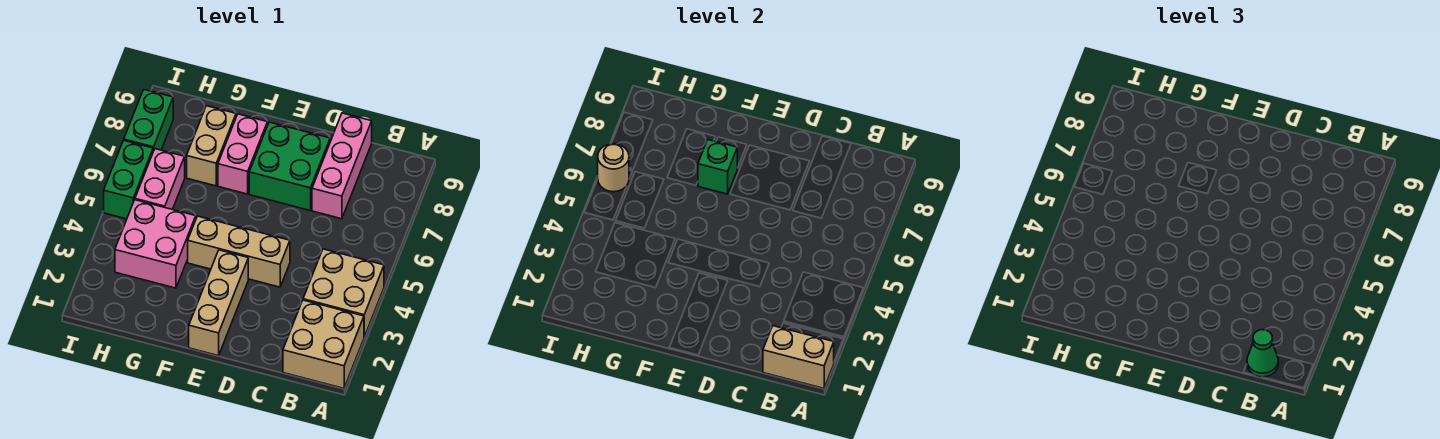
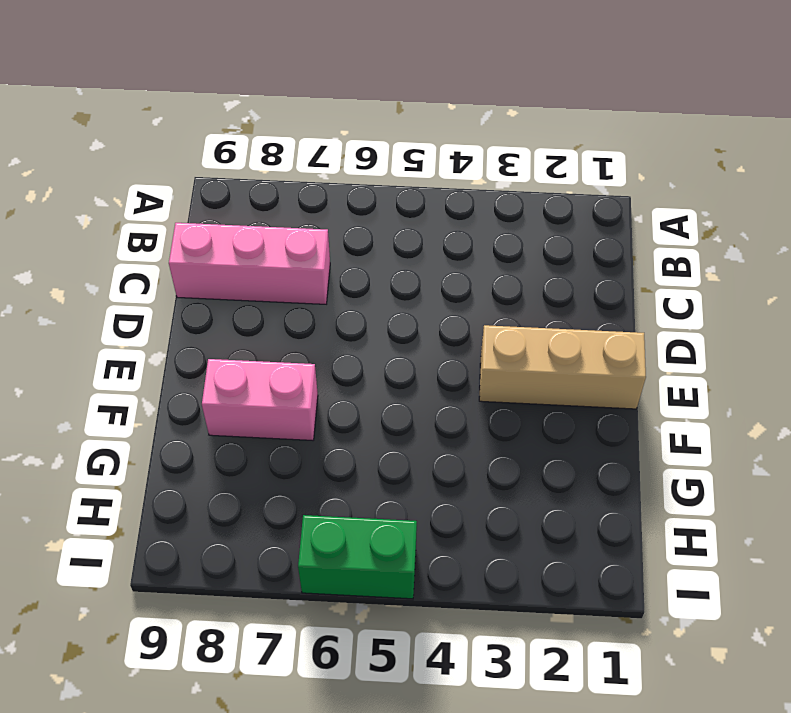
none -> tan brick A1:B2 level 1
none -> tan brick A3:B4 level 1
none -> tan brick D4:F4 level 1

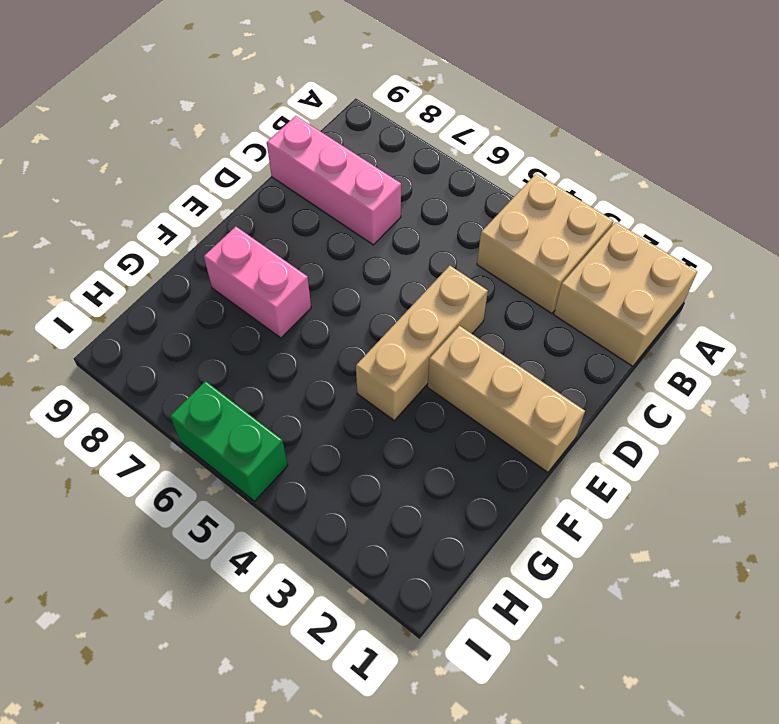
none -> green brick D7:E8 level 1
none -> pink brick G3:H4 level 1
none -> tan brick G7:G8 level 1

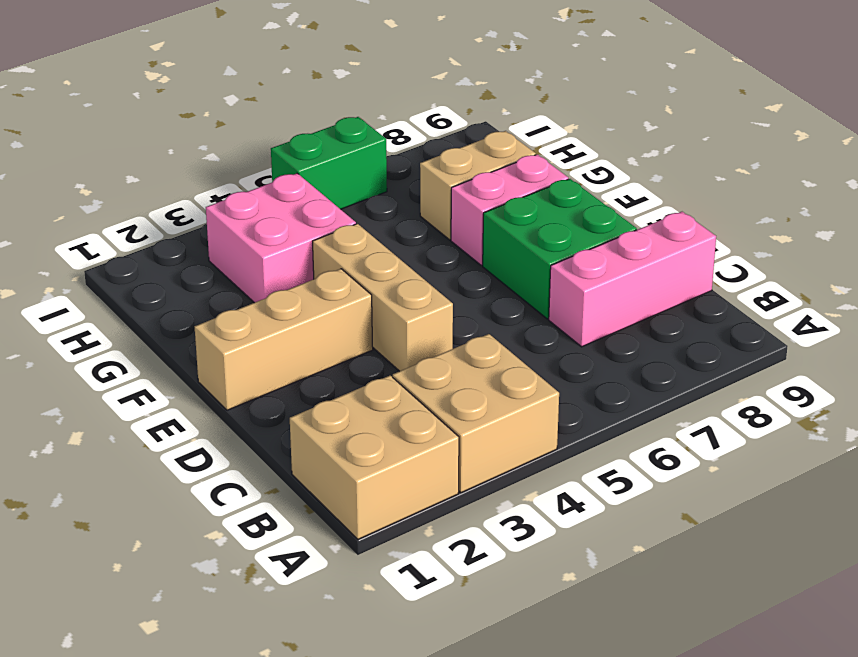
none -> pink brick H5:H6 level 1
none -> green brick I7:I8 level 1
none -> tan brick A1:B1 level 2

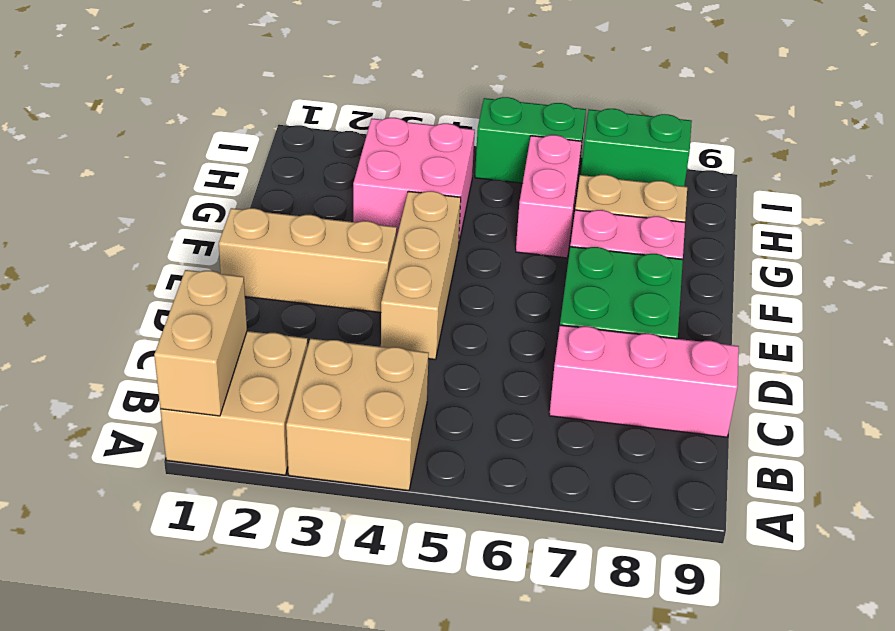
pink brick G6:H6 level 1 -> pink brick H5:H6 level 1
none -> green brick F7 level 2
none -> tan round brick I6 level 2
none -> green cone B1 level 3

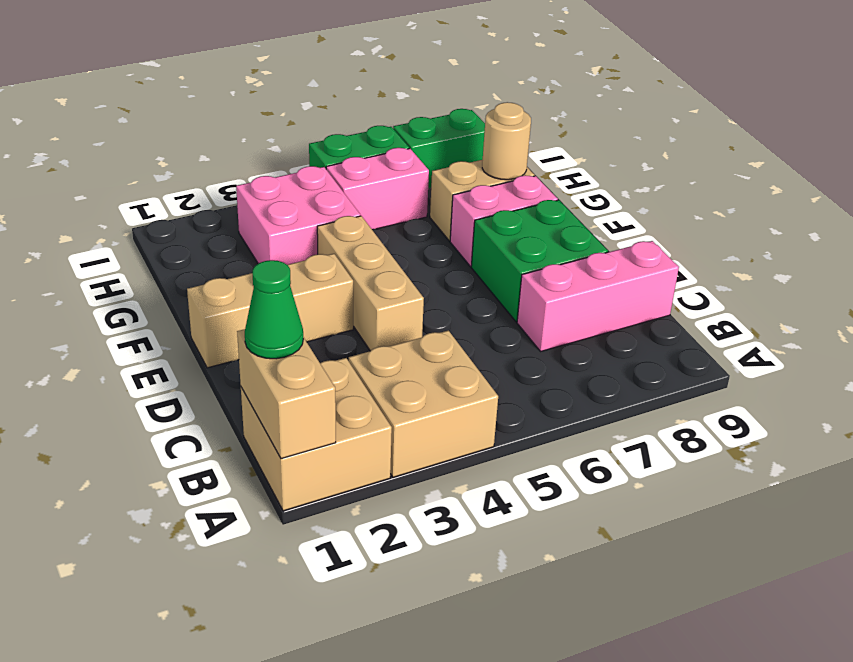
tan round brick G8 level 2 -> tan round brick I6 level 2
none -> green brick F7 level 2

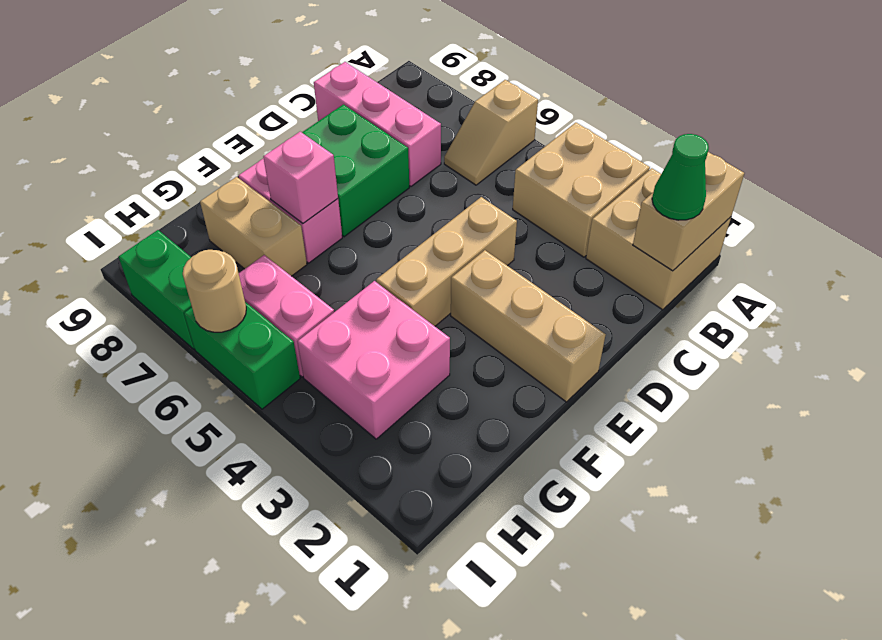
tan slope A6:B6 level 1 top A -> none
pink brick F7 level 2 -> green brick F7 level 2

